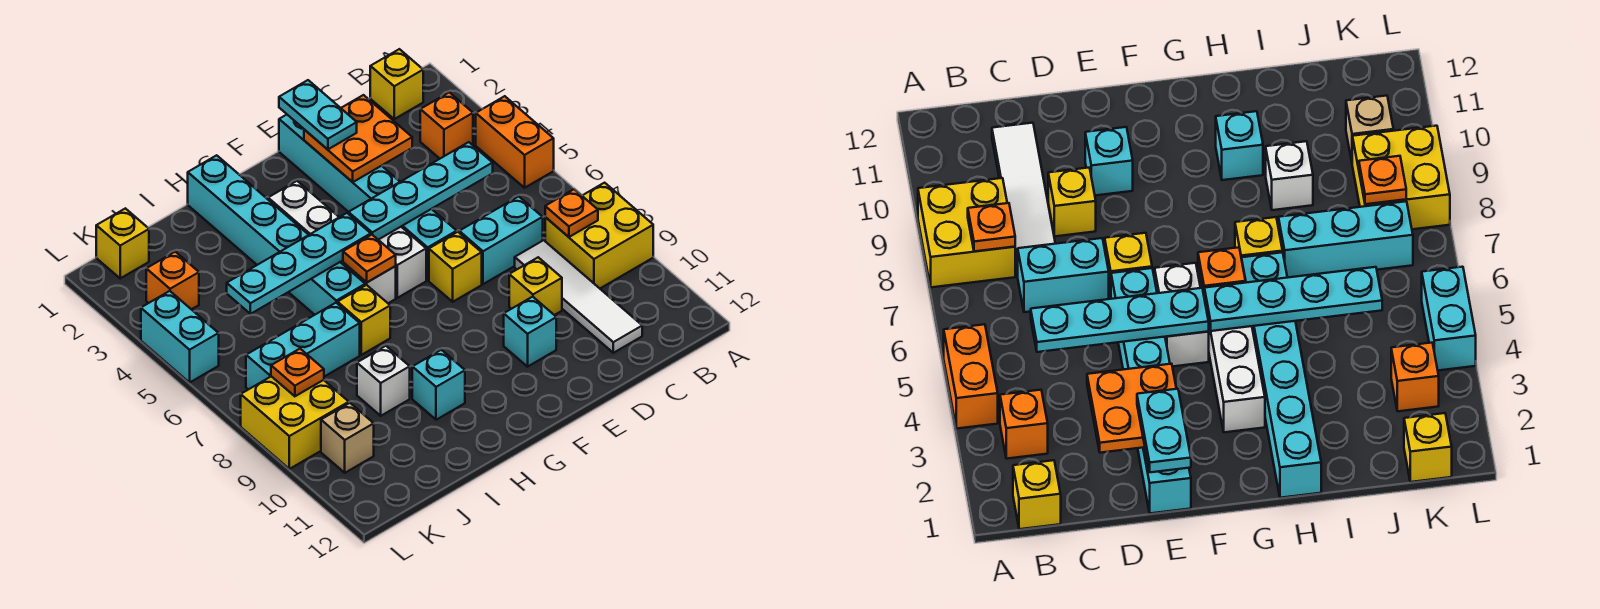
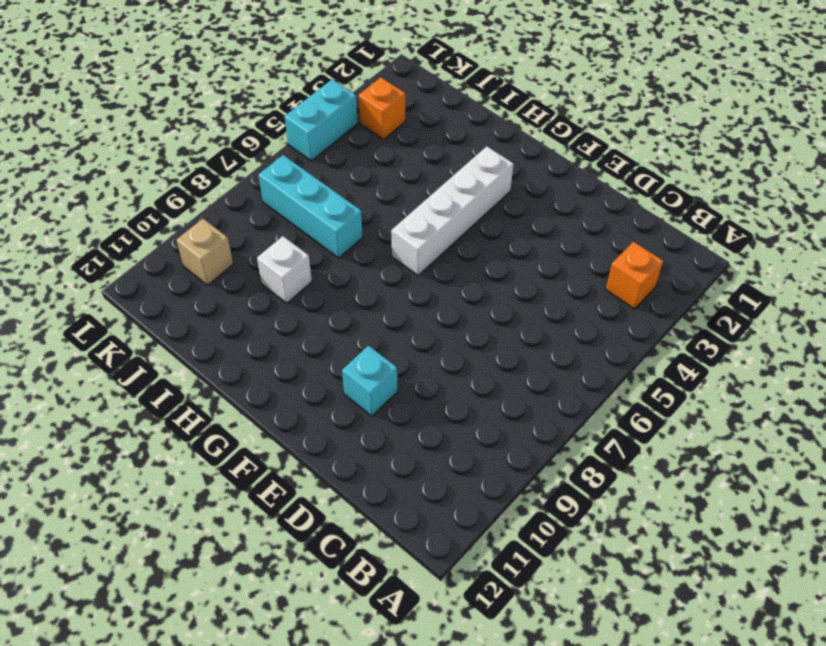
none -> orange brick A4:A5 level 1
none -> yellow brick A8:B9 level 1
none -> yellow brick B1 level 1

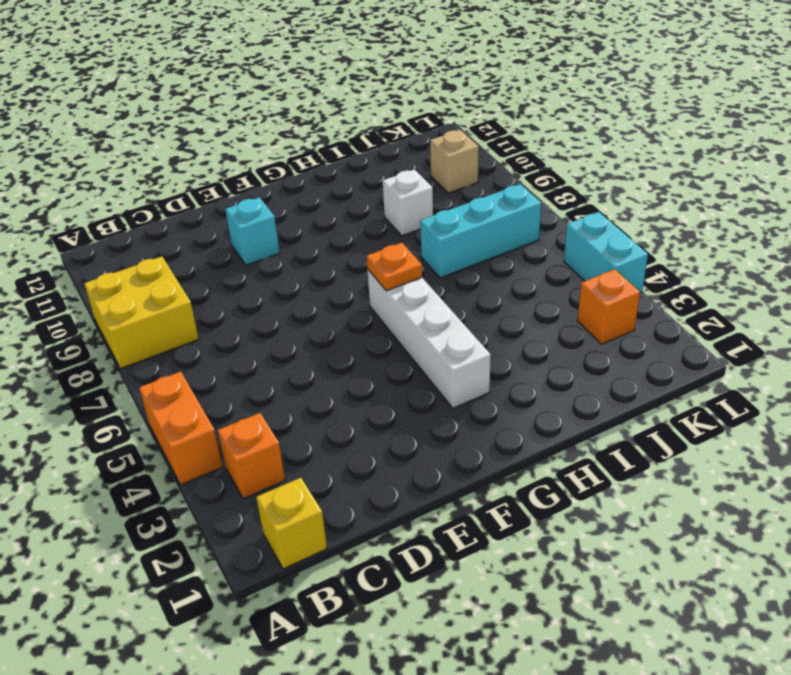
none -> cyan brick C7:D7 level 1
none -> white tile C8:C11 level 1
none -> yellow brick D9 level 1

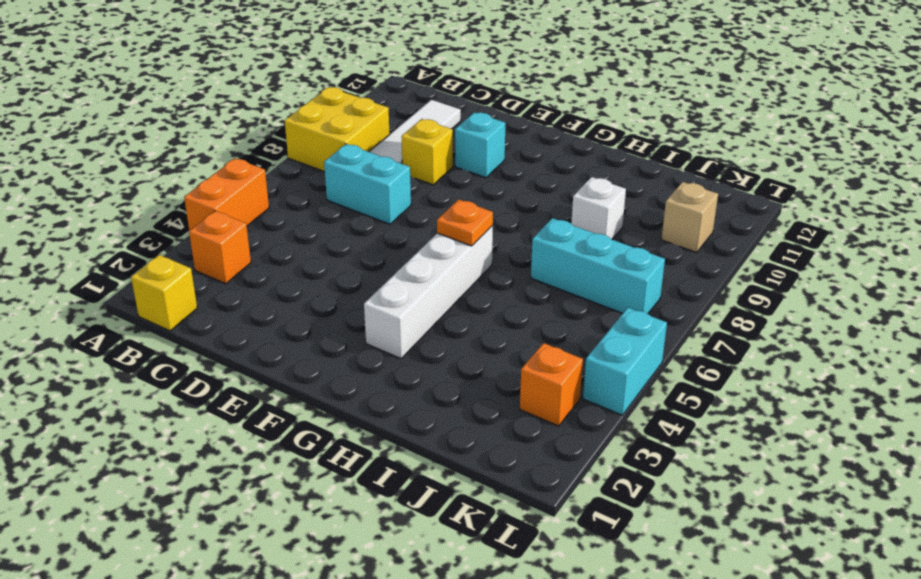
none -> cyan brick E1:E6 level 1
none -> yellow brick E7 level 1
none -> white brick F5:F6 level 1

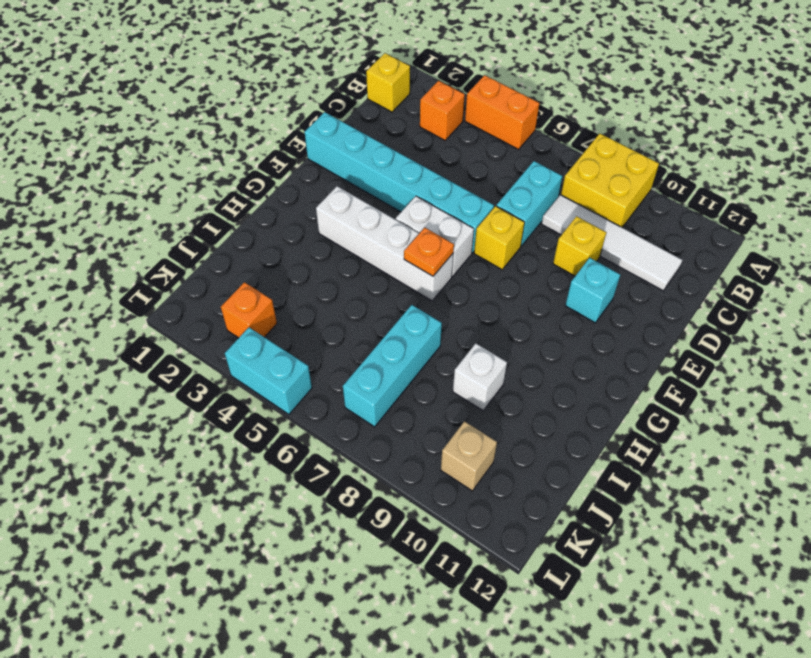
none -> cyan brick H1:H6 level 1
none -> yellow brick H7 level 1
none -> cyan brick H10 level 1

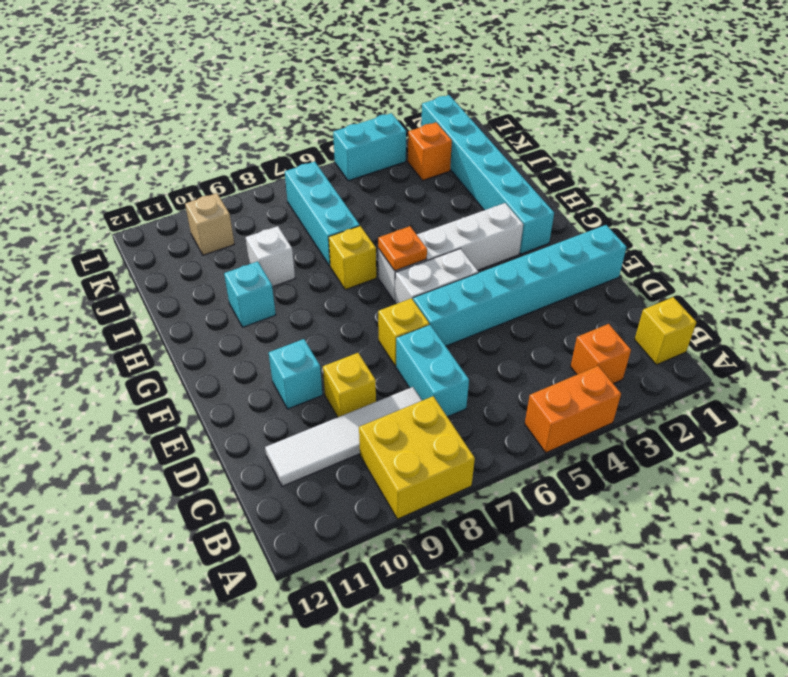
cyan brick G2:L2 level 1 -> cyan brick H1:H6 level 1
none -> yellow brick K1 level 1
none -> yellow brick K8:L9 level 1
none -> orange plate B8 level 2

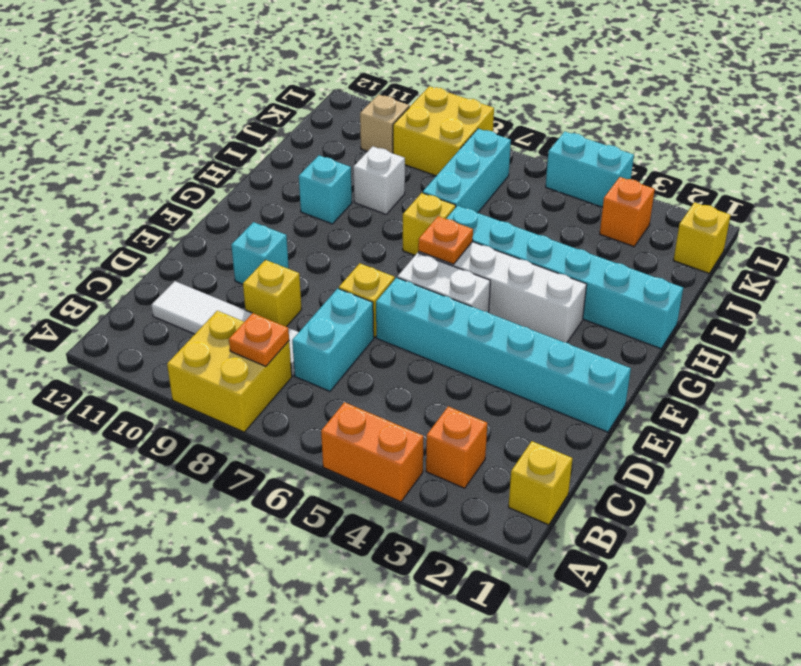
none -> cyan plate C5:F5 level 2
none -> orange plate D2:E3 level 2
none -> cyan plate G5:J5 level 2

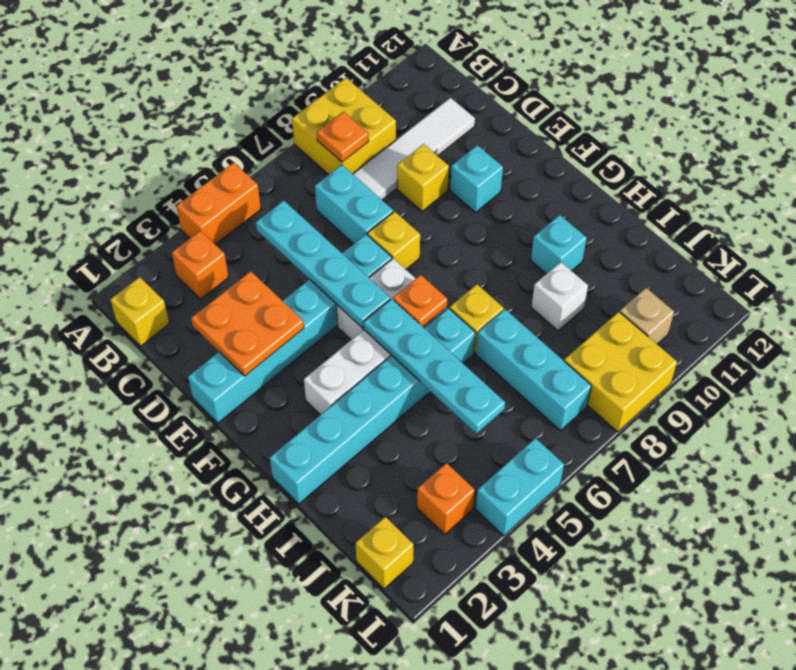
none -> orange plate K8 level 2
none -> cyan plate E1:E2 level 3

